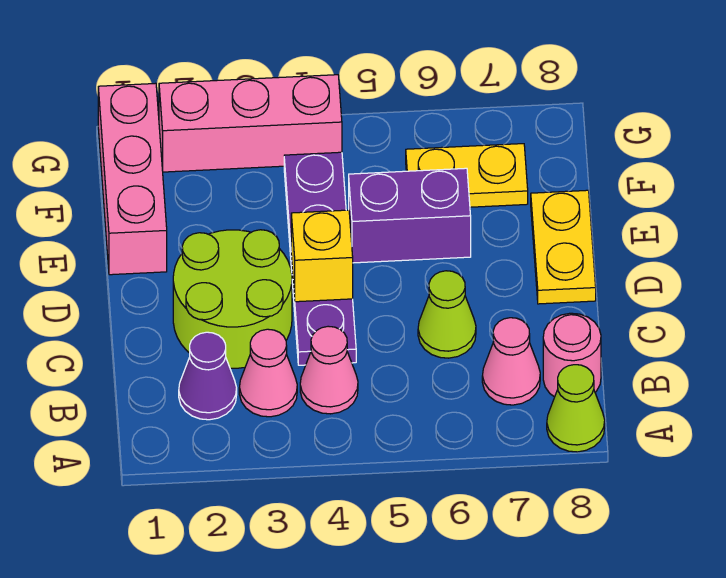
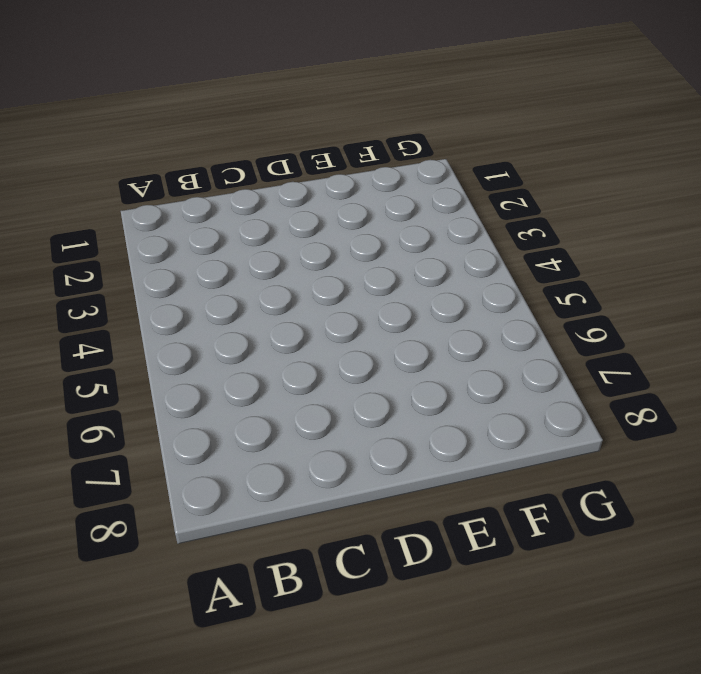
none -> lime cone A8 level 1
none -> purple cone B2 level 1
none -> pink cone B3 level 1

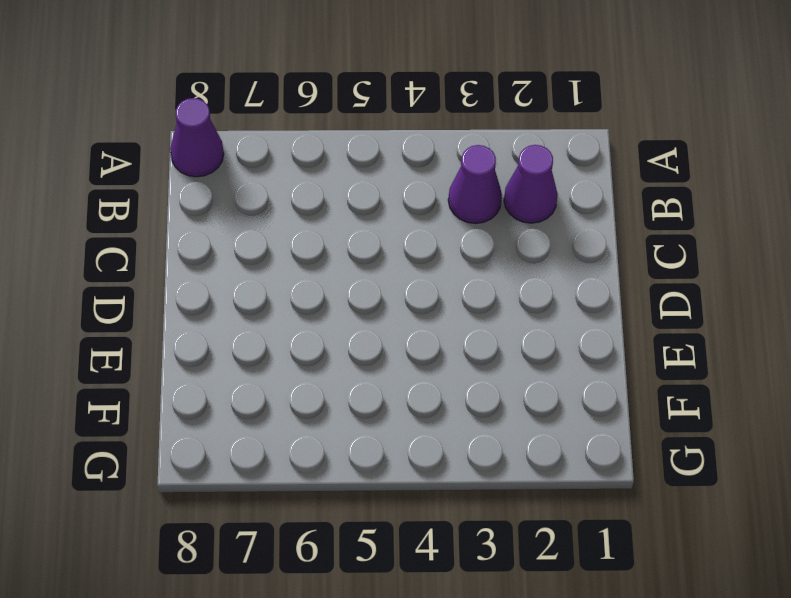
purple cone A8 level 1 -> lime cone A8 level 1
purple cone B3 level 1 -> pink cone B3 level 1
none -> pink cone B4 level 1
none -> pink cone B7 level 1
none -> pink round brick B8 level 1

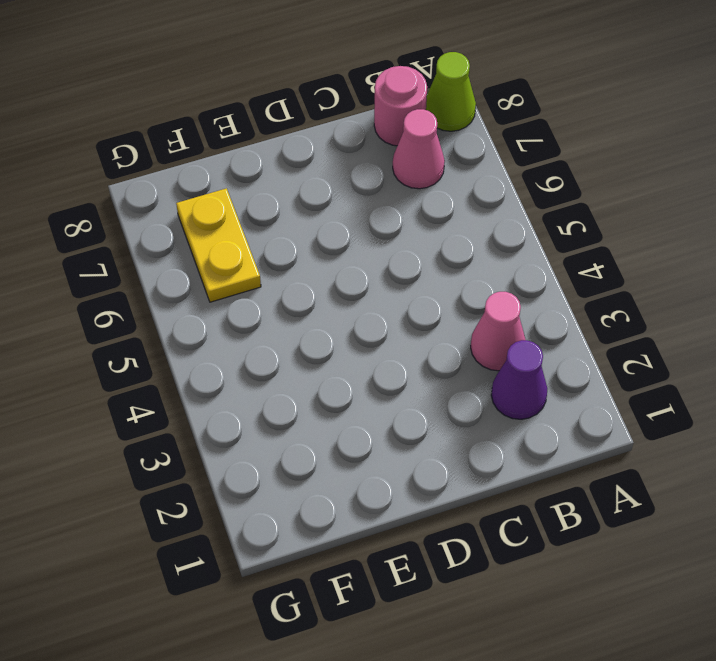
none -> pink cone B4 level 1
none -> lime round brick C2:D3 level 1
none -> purple plate C4:F4 level 1

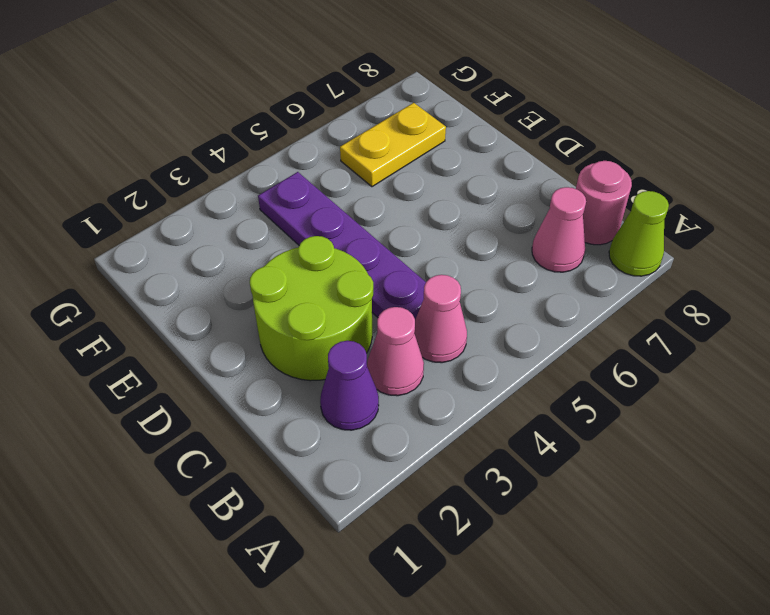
none -> lime cone C6 level 1
none -> yellow plate D8:E8 level 1
none -> pink brick E1:G1 level 1

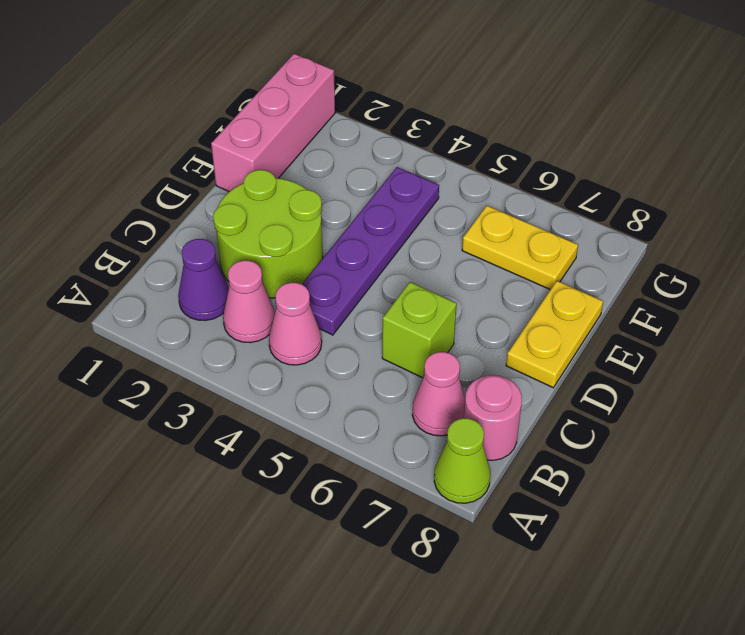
lime brick C6 level 1 -> lime cone C6 level 1
none -> purple brick E5:E6 level 1
none -> pink brick G2:G4 level 1
none -> yellow brick D4 level 2

